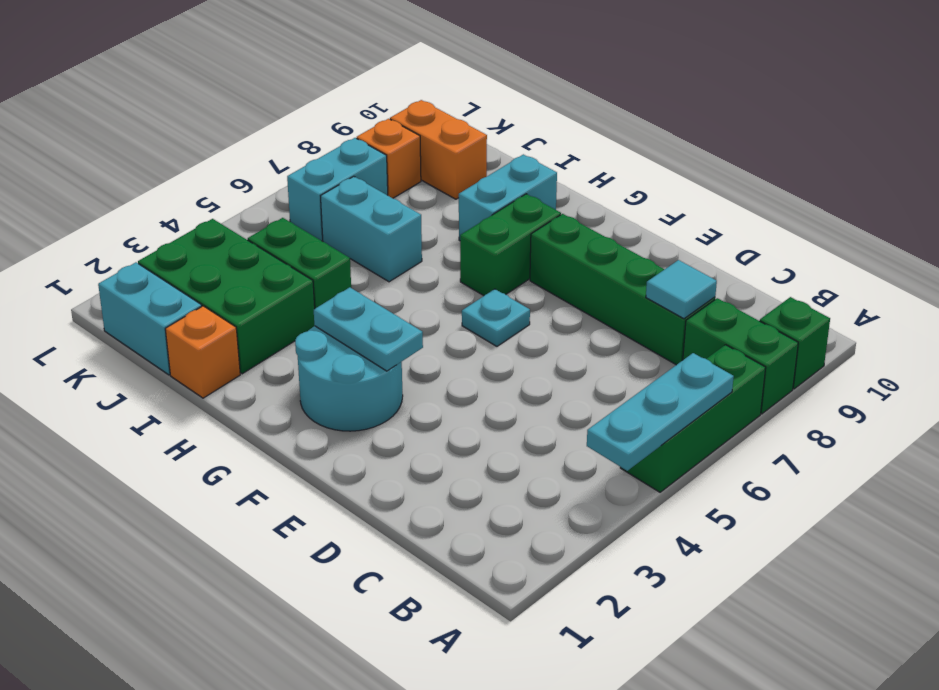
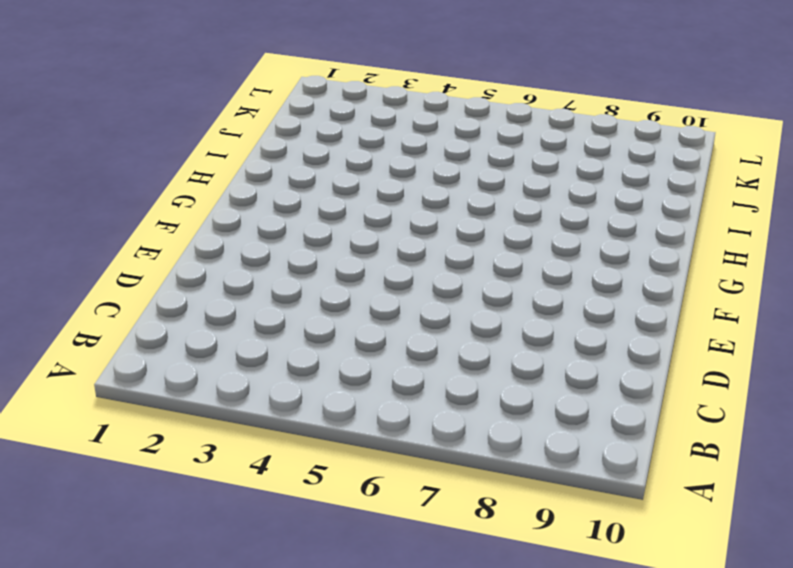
none -> green brick A5:A7 level 1
none -> green brick A8:B8 level 1
none -> green brick A9 level 1

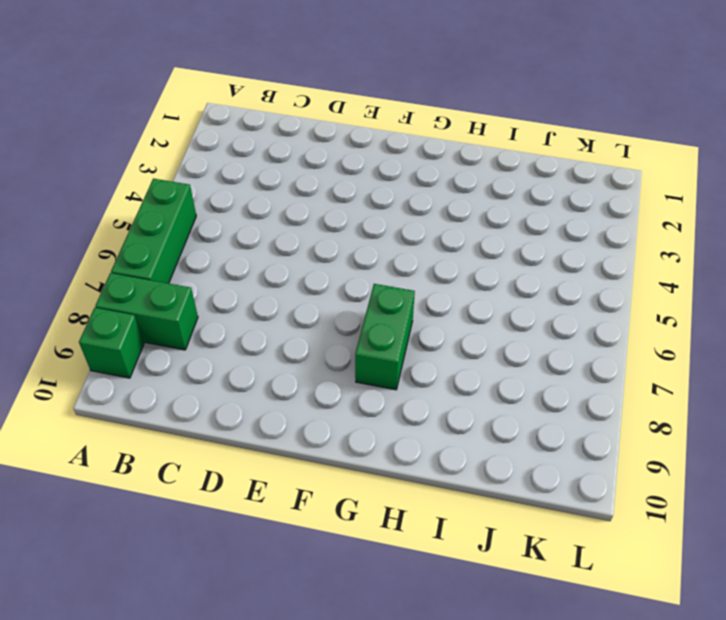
none -> green brick C8:F8 level 1
none -> cyan round brick F2:G3 level 1
none -> cyan plate F6 level 1

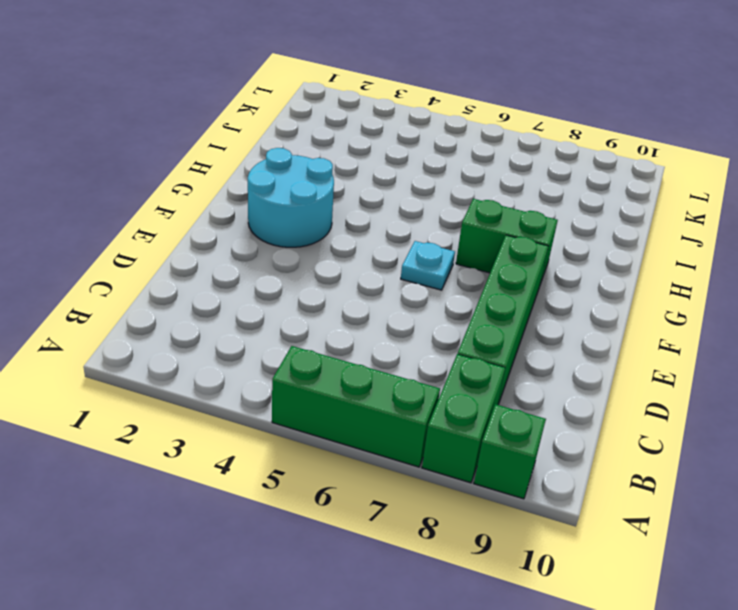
none -> cyan brick H8:H9 level 1
none -> orange brick I1 level 1
none -> green brick I2:K3 level 1

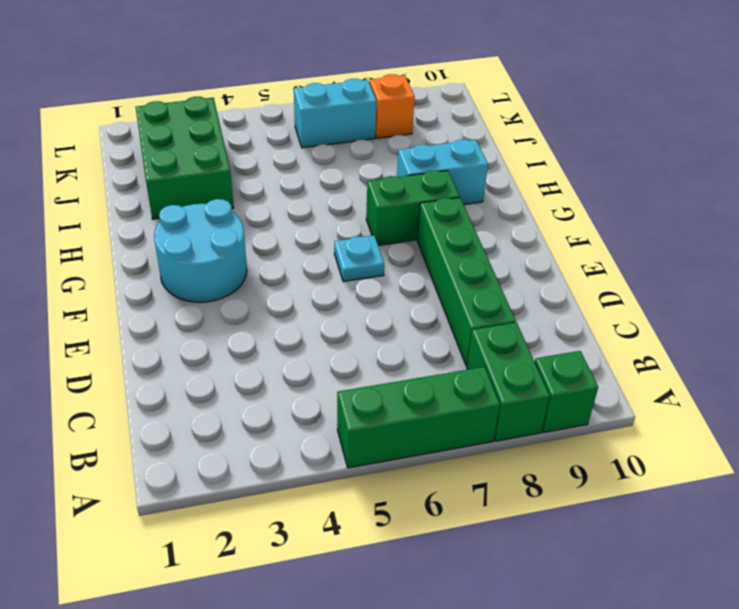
none -> orange brick I1 level 1
none -> green brick I4:J4 level 1
none -> cyan brick I6:J6 level 1

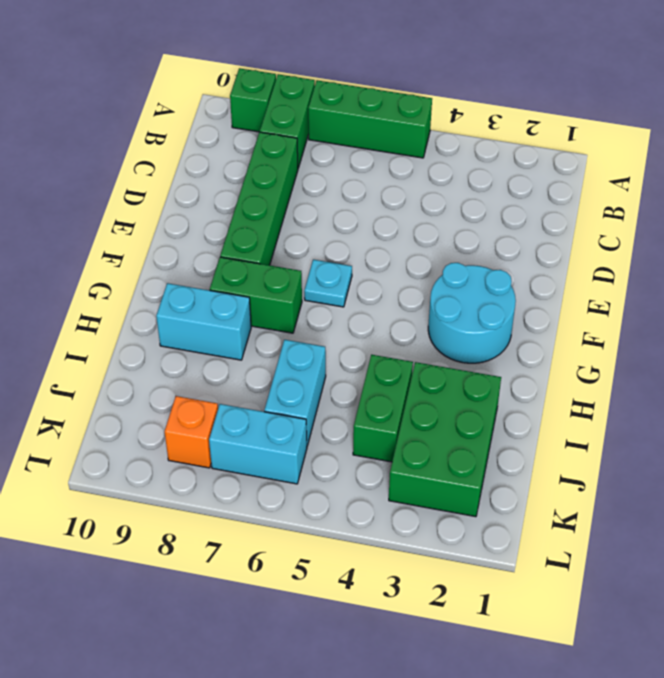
none -> orange brick I1 level 1
none -> cyan brick J1:K1 level 1
none -> orange brick J9:K9 level 1

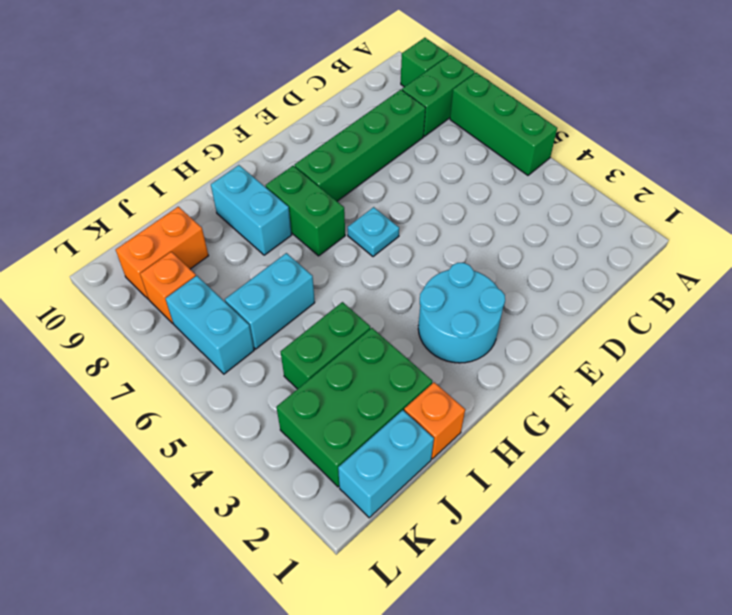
none -> cyan plate A4:A6 level 2
none -> cyan tile C8 level 2
none -> cyan plate F3:G3 level 2

